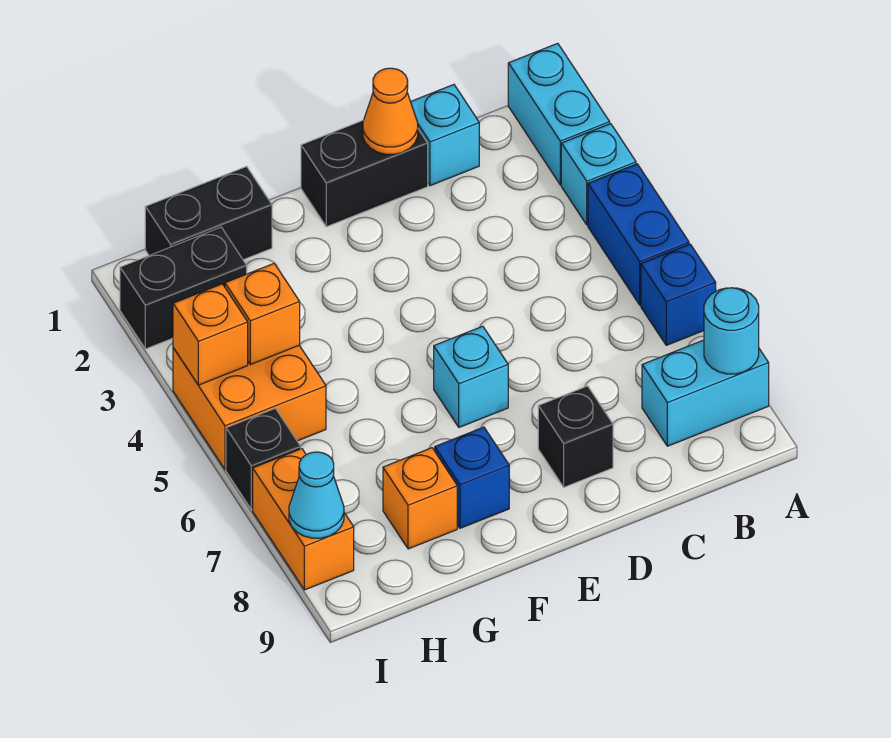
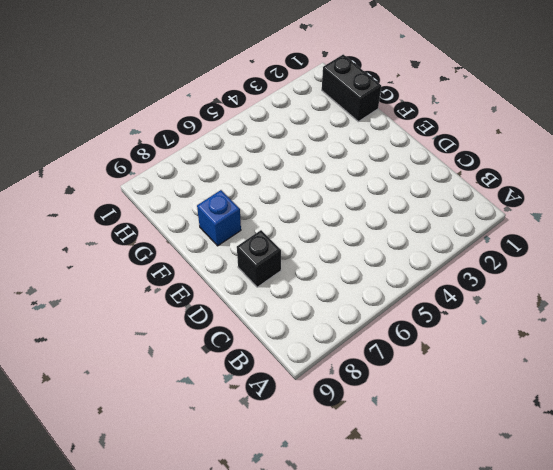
none -> cyan brick A1:A2 level 1
none -> cyan brick A3 level 1
none -> blue brick A4:A5 level 1

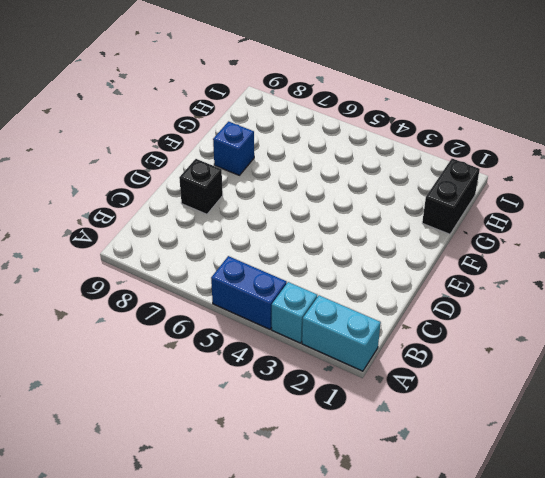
none -> blue brick A6 level 1
none -> cyan brick A8:B8 level 1
none -> cyan brick C1 level 1

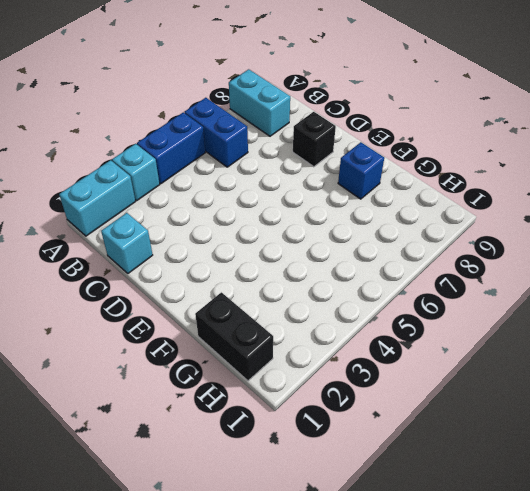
blue brick A6:B6 level 1 -> blue brick A6 level 1
none -> black brick D1:E1 level 1
none -> cyan brick E6 level 1
none -> orange brick G8 level 1

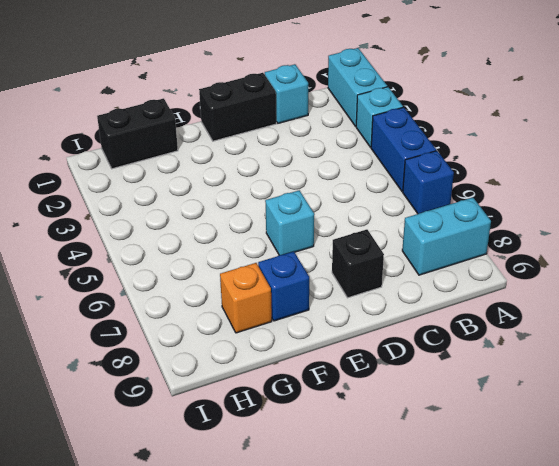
none -> black brick H2:I2 level 1
none -> orange brick H4:I5 level 1
none -> black brick I6 level 1

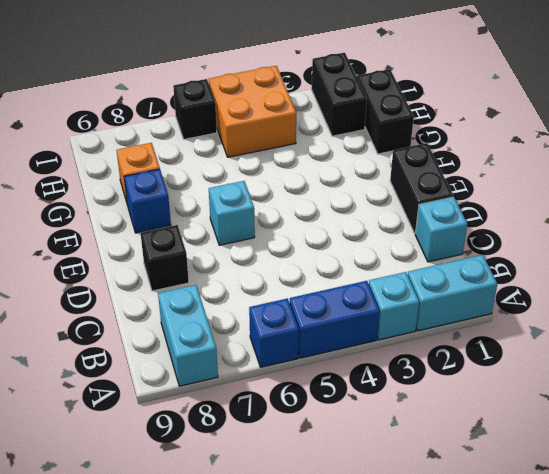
none -> orange brick I7:I8 level 1
none -> cyan round brick A8 level 2
none -> orange cone D1 level 2

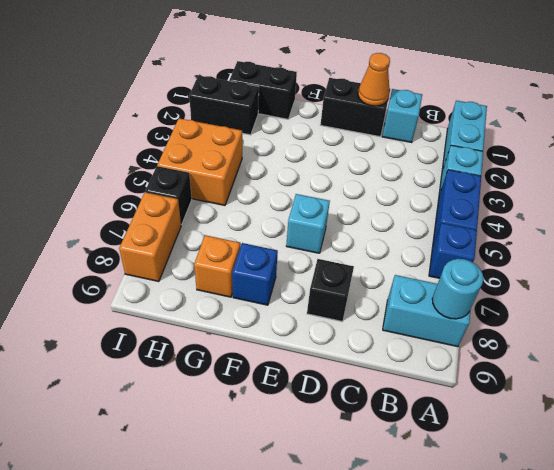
none -> orange brick H4 level 2
none -> orange brick I4 level 2
none -> cyan cone I8 level 2

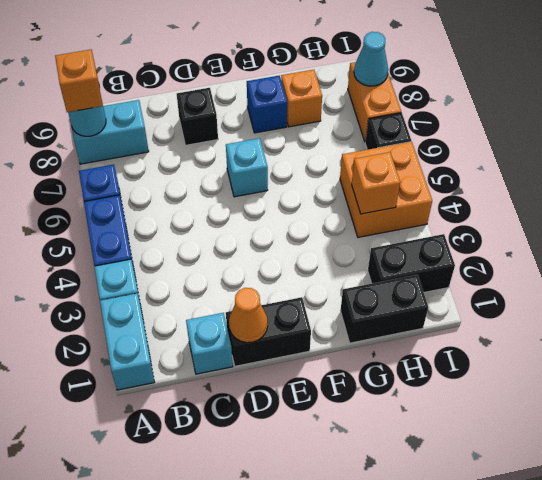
orange brick A8 level 3 -> orange brick I4 level 2

